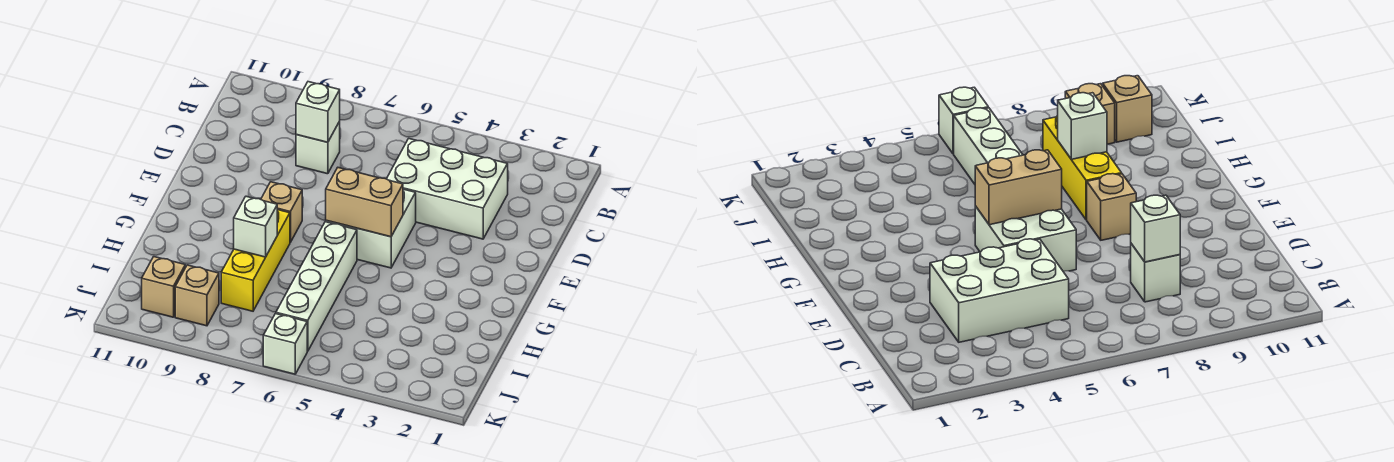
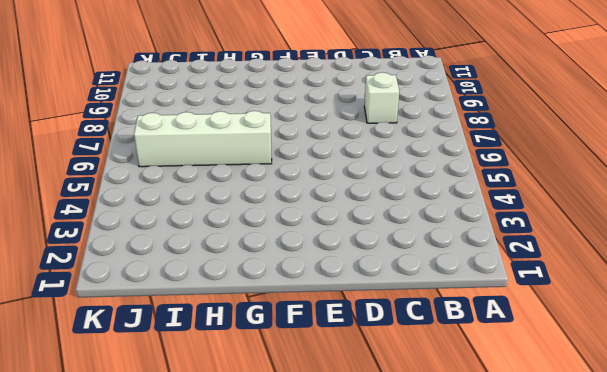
none -> white brick C3:D5 level 1
none -> white brick E5:F6 level 1
none -> tan brick F8 level 1

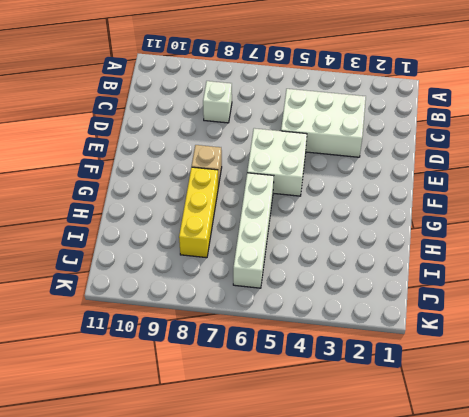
none -> tan brick J9 level 1
none -> tan brick J10 level 1
none -> white brick K6 level 1

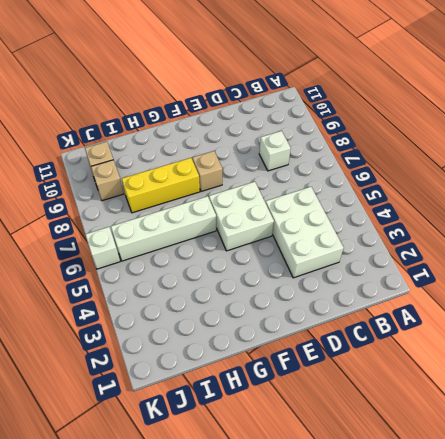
none -> white brick C8 level 2
none -> tan brick F5:F6 level 2
none -> white brick H8 level 2

